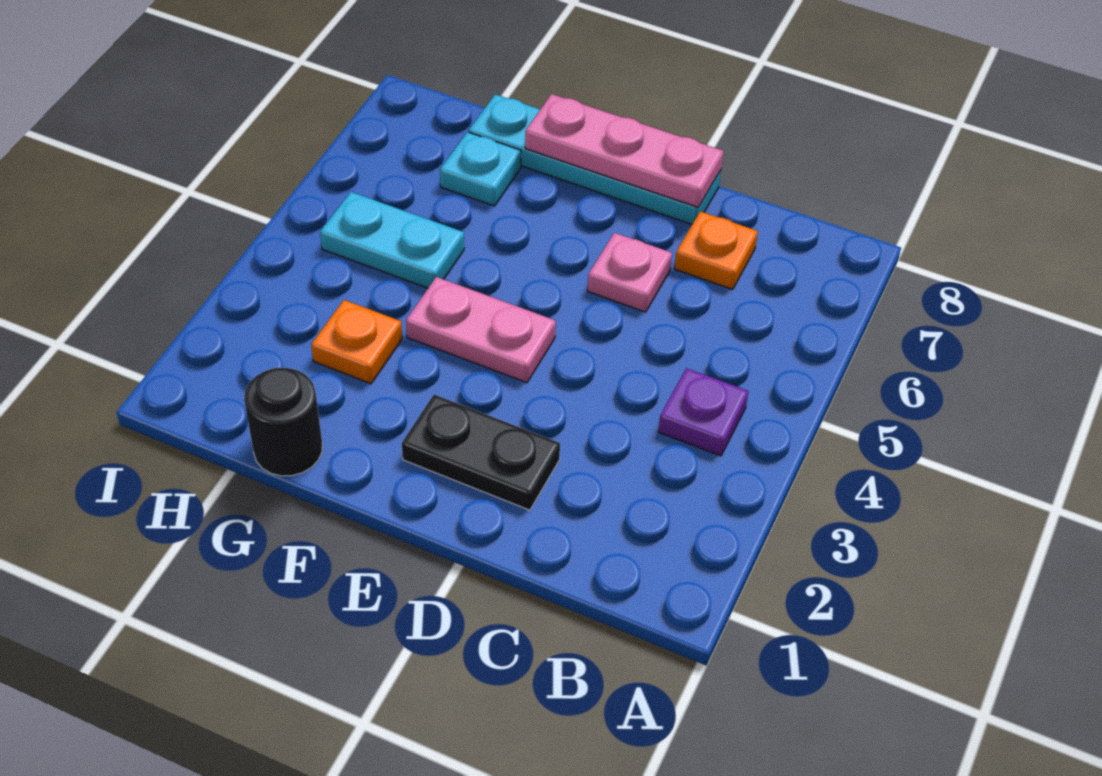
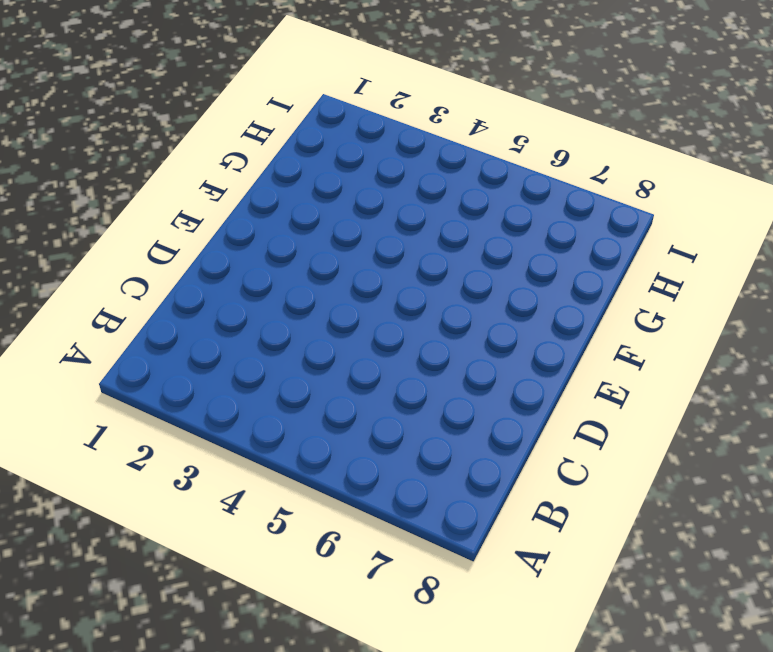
none -> purple plate B4 level 1
none -> orange plate C7 level 1

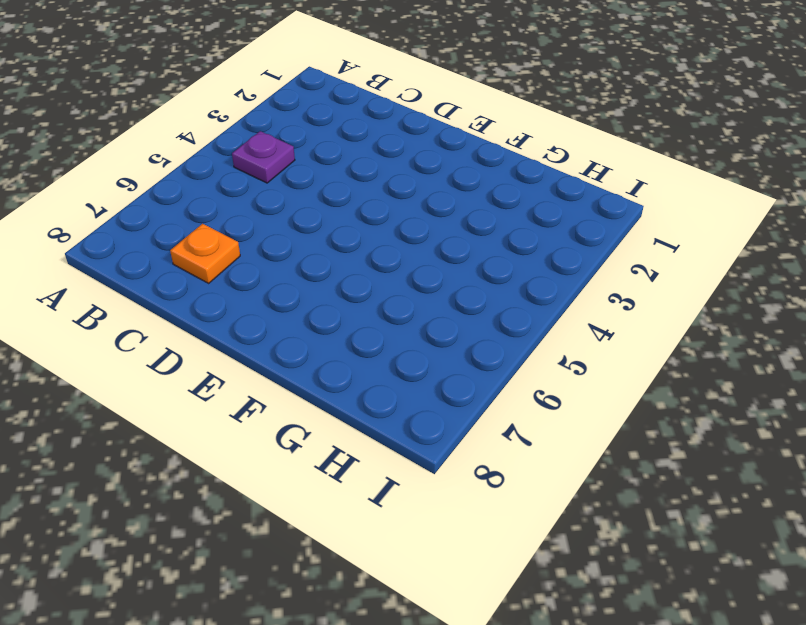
none -> black plate D2:E2 level 1
none -> pink plate D6 level 1

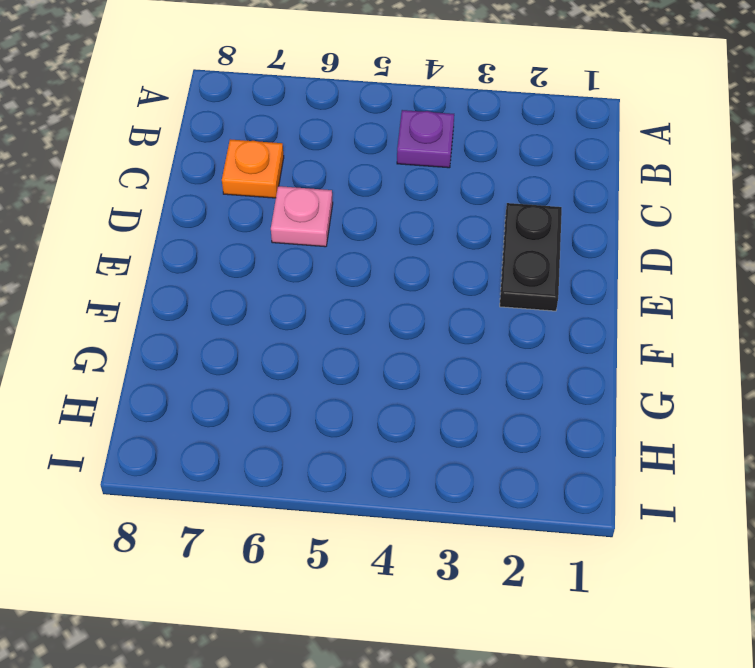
none -> cyan plate D8:G8 level 1
none -> pink plate E4:F4 level 1

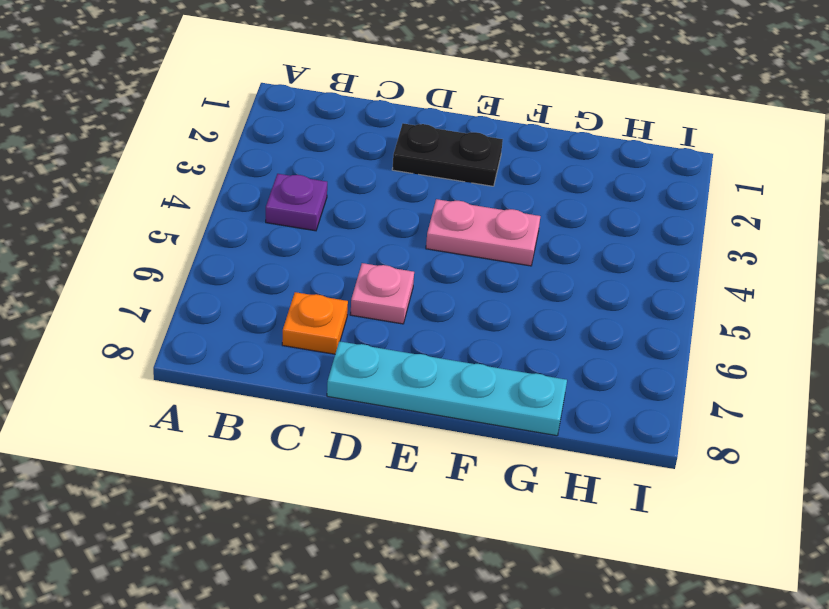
none -> black round brick G1 level 1
none -> orange plate G3 level 1

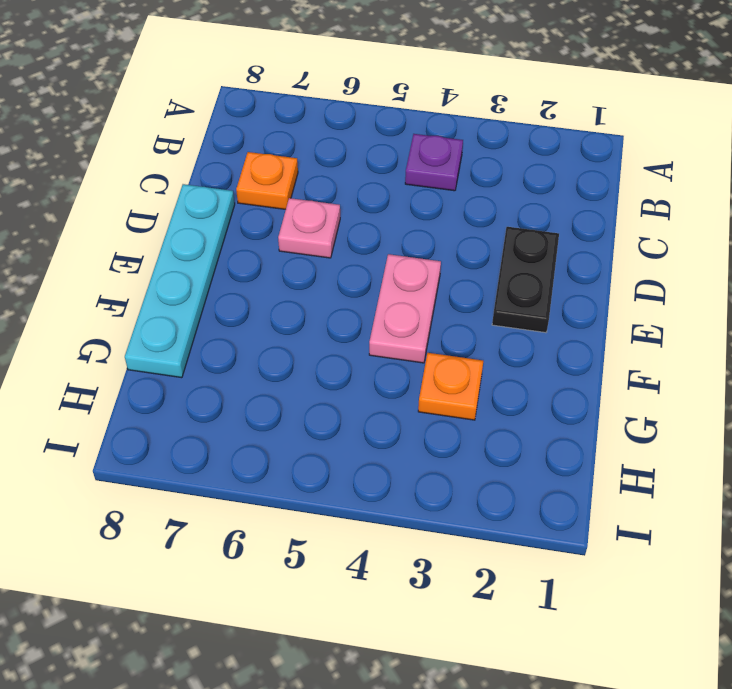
none -> black round brick G1 level 1
none -> cyan plate G5:H5 level 1

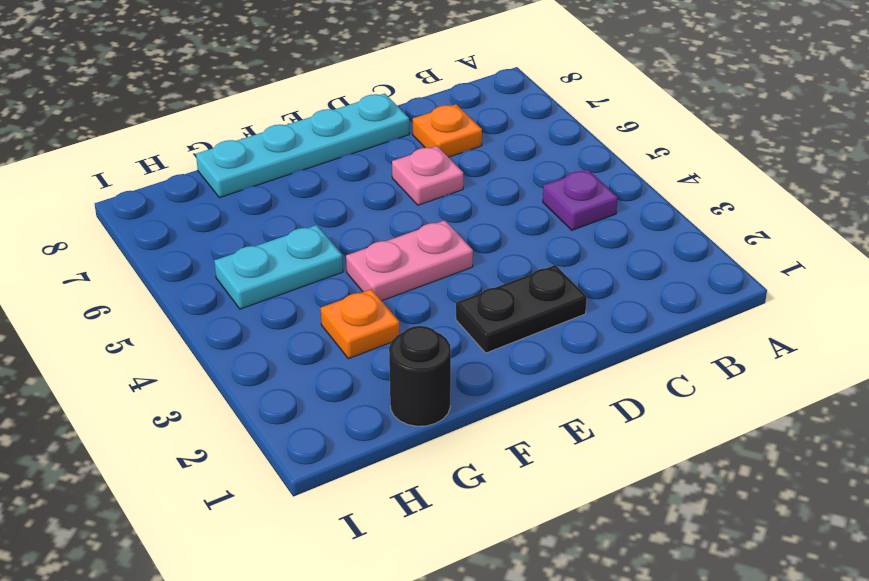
none -> cyan plate G7 level 1
none -> pink plate D8:F8 level 2

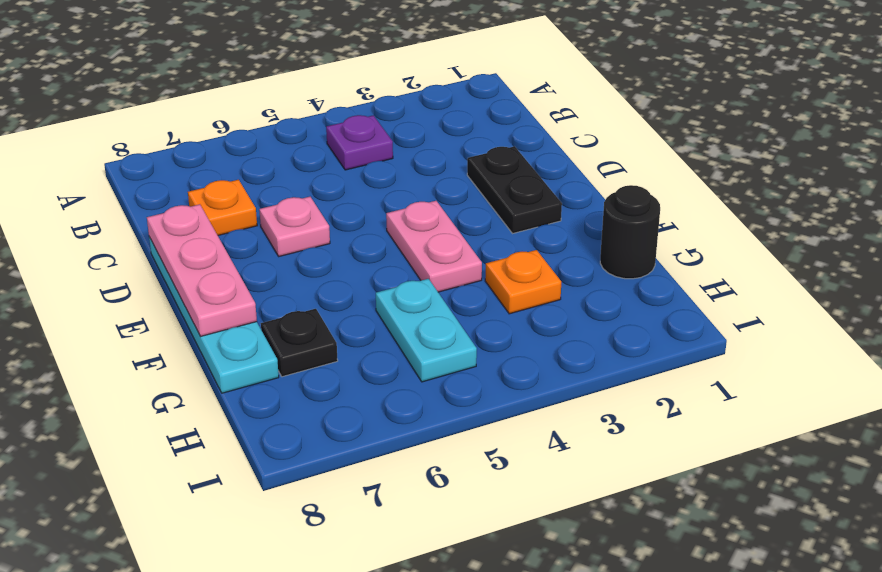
black plate G7 level 1 -> cyan plate G7 level 1

